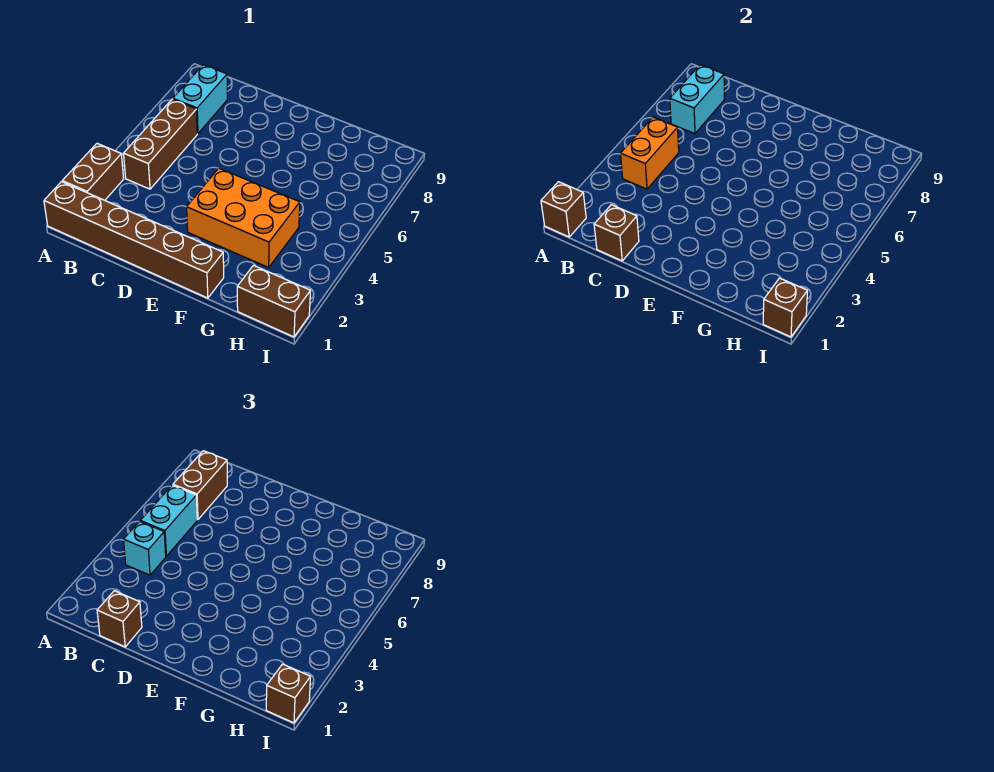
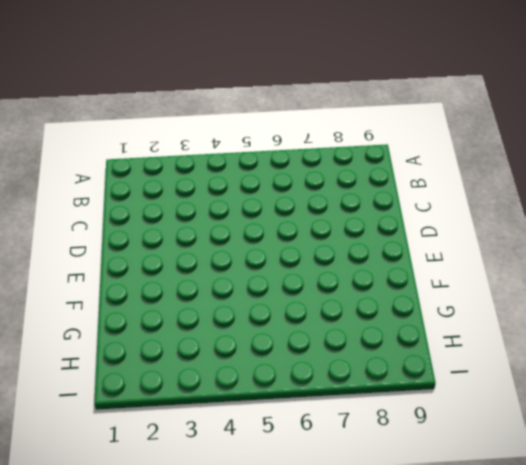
none -> brown brick A1:F1 level 1
none -> brown brick A2:A3 level 1
none -> brown brick B4:B6 level 1

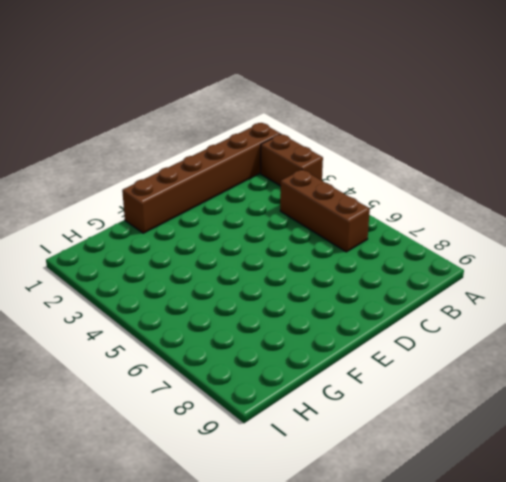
none -> cyan brick B7:B8 level 1
none -> orange brick E3:G4 level 1
none -> brown brick H1:I1 level 1

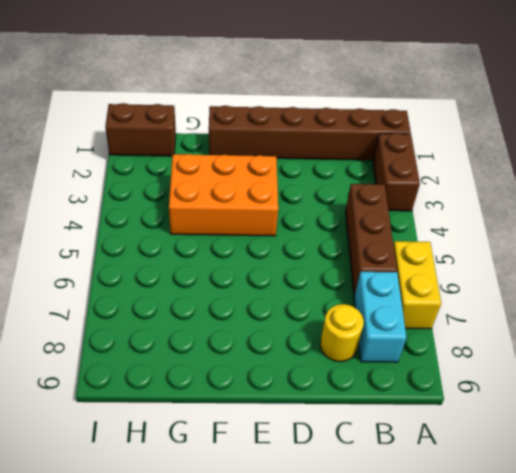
yellow brick A6:A7 level 1 -> none
yellow round brick C8 level 1 -> none
none -> brown brick A1 level 2
none -> orange brick B4:B5 level 2
none -> cyan brick B7:B8 level 2

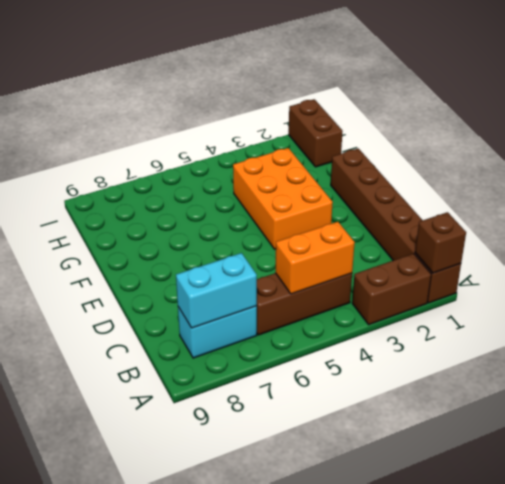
none -> brown brick C1 level 2
none -> brown brick I1 level 2
none -> cyan brick B4 level 3

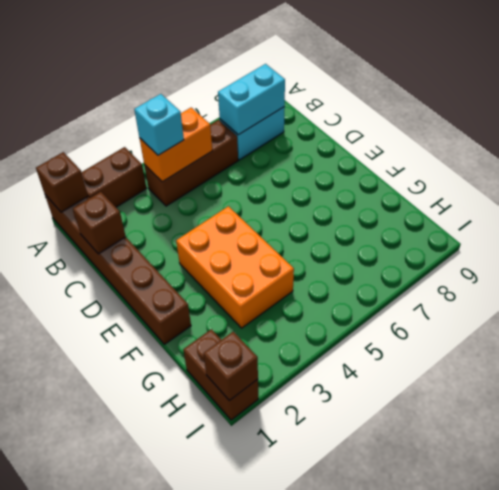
none -> cyan brick B5:B6 level 3
none -> brown brick B7:B8 level 3
none -> brown brick C1 level 3

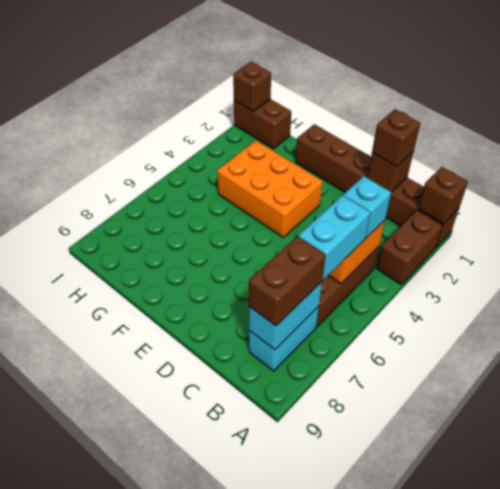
none -> brown brick I1 level 3

